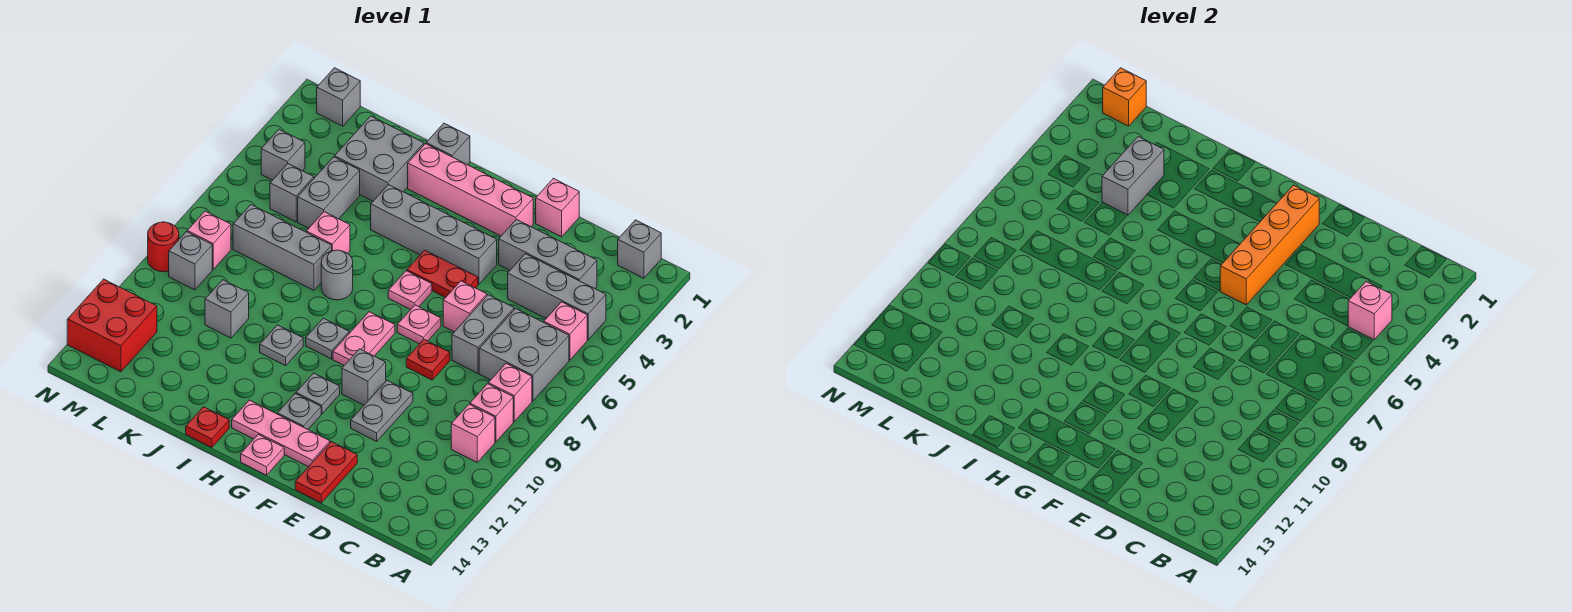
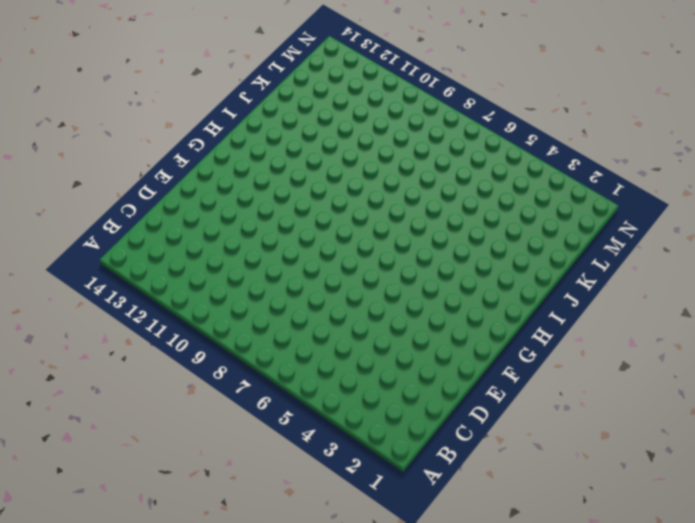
none -> grey brick B1 level 1
none -> grey brick B4:D4 level 1
none -> pink brick B5 level 1
none -> grey brick B6:C7 level 1

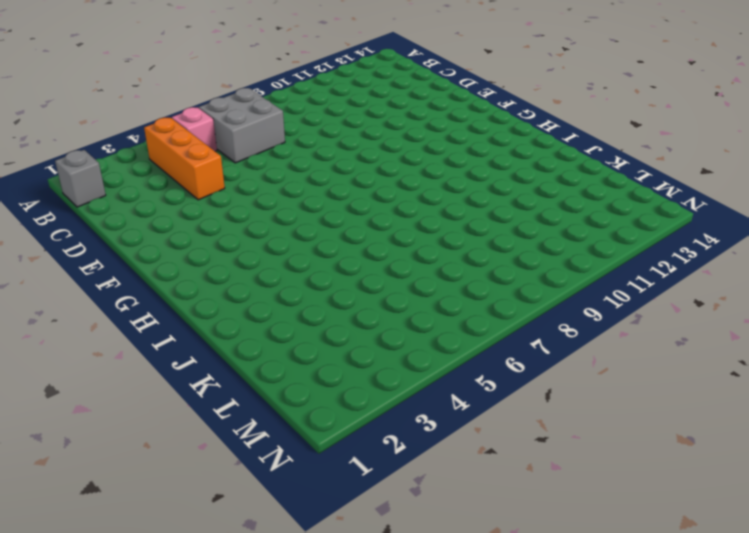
orange brick B4:D4 level 1 -> grey brick B4:D4 level 1
none -> pink brick B8 level 1
none -> pink brick B9 level 1
none -> pink brick B10 level 1
none -> grey brick C3:E3 level 1

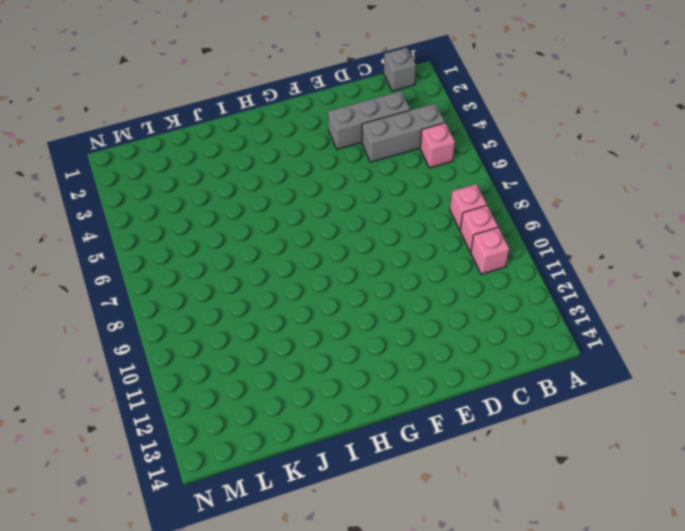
none -> grey brick B6:C7 level 1
none -> grey brick D6:D7 level 1
none -> pink brick E1 level 1
none -> pink brick E6 level 1

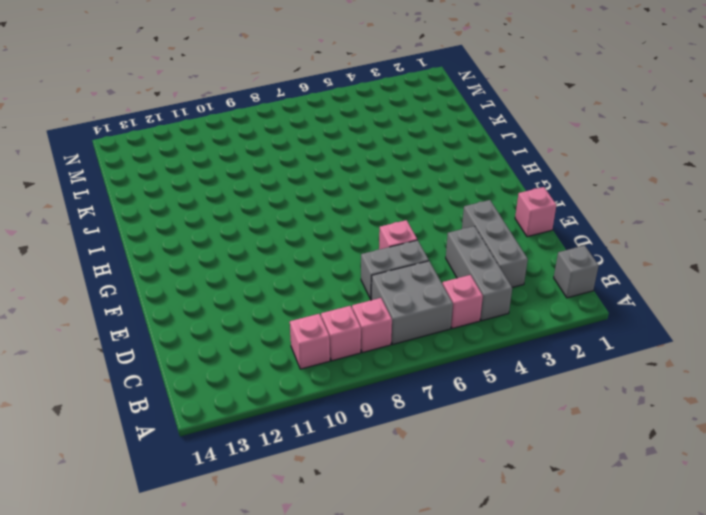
none -> red plate E8 level 1
none -> grey plate E10:E11 level 1
none -> red plate E13:E14 level 1
none -> pink brick F2:I2 level 1

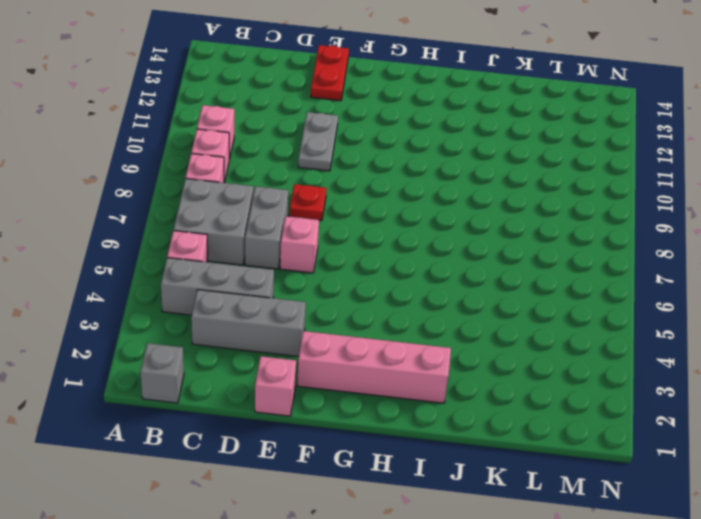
none -> grey brick F4:I4 level 1
none -> red plate F5:G5 level 1
none -> pink plate F7 level 1
none -> grey brick F10 level 1

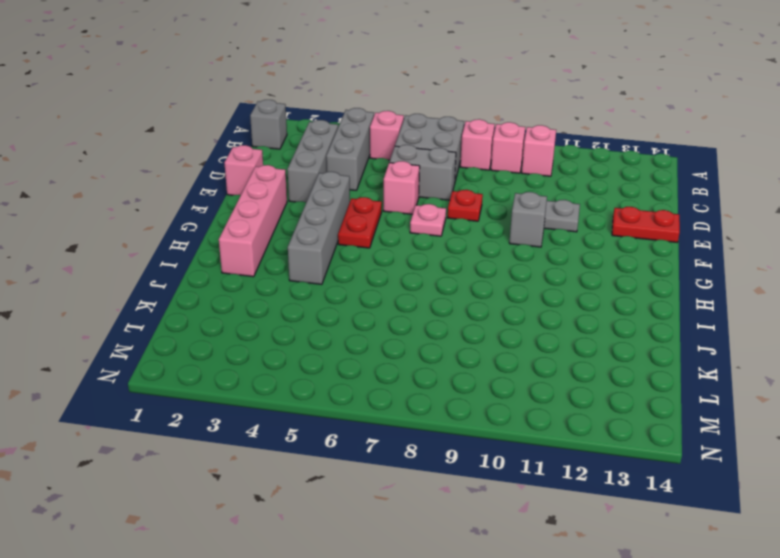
none -> pink plate F13:H13 level 1
none -> pink plate G6 level 1
none -> pink plate G8:G9 level 1
none -> grey plate G11 level 1

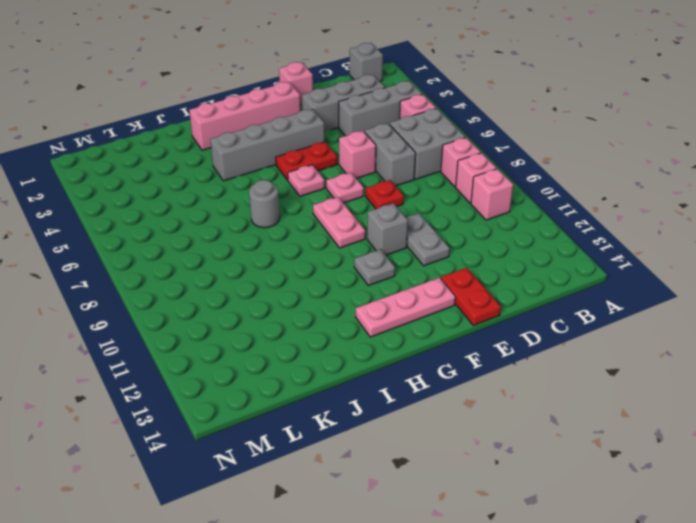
none -> grey plate G12 level 1
none -> pink plate G14 level 1
none -> grey plate H9 level 1
none -> grey brick I1 level 1

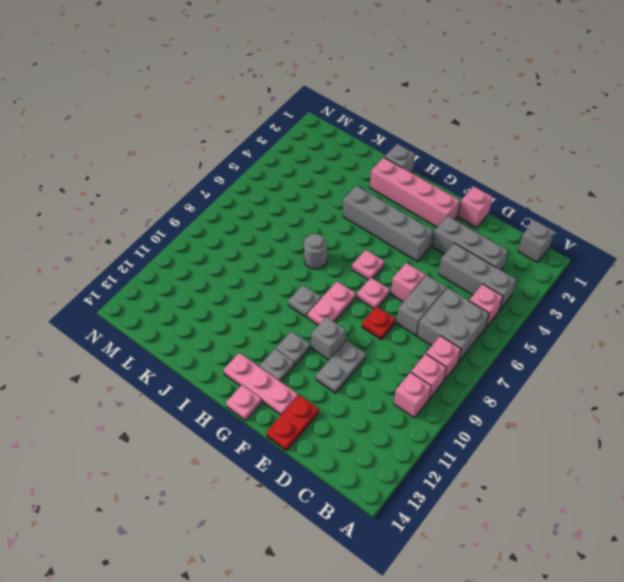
none -> red plate F5:G5 level 1
none -> grey plate I10 level 1
none -> red plate I14 level 1
none -> grey brick J2:K3 level 1

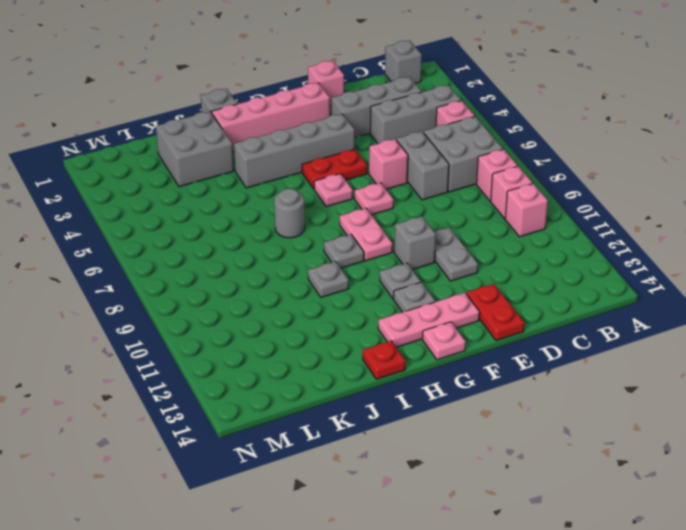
none -> red plate E8 level 1
none -> pink brick J6 level 1
none -> grey brick J7:L7 level 1
none -> grey brick K4:K5 level 1

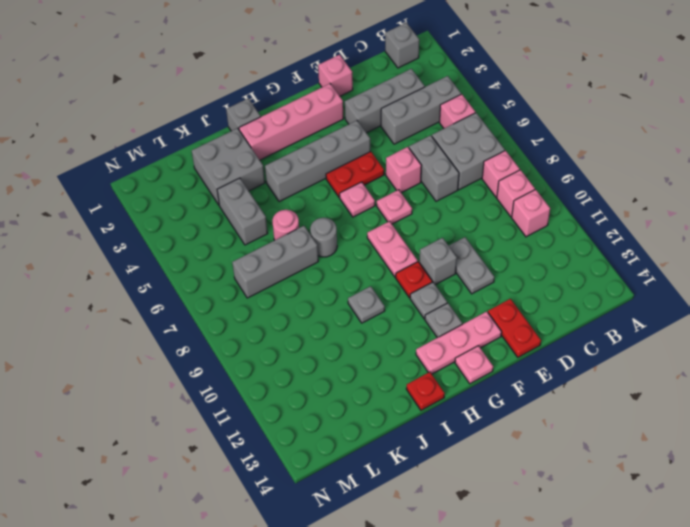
red plate G10 level 1 -> red plate E8 level 1
pink round brick J6 level 1 -> pink brick J6 level 1
none -> grey plate H9 level 1
none -> grey brick K10 level 1
none -> grey brick L5 level 1
none -> grey brick M1 level 1

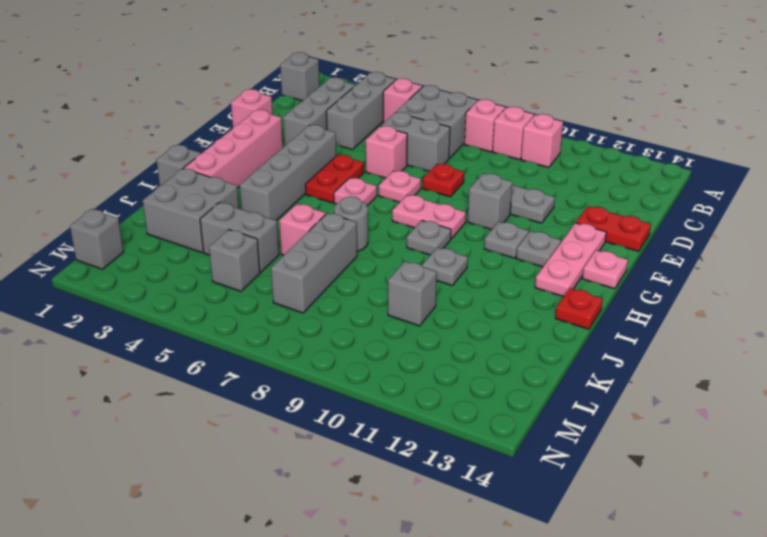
none -> grey brick M4 level 1
none -> pink brick M8 level 1
none -> grey brick M9 level 1
none -> red brick M12:N13 level 1

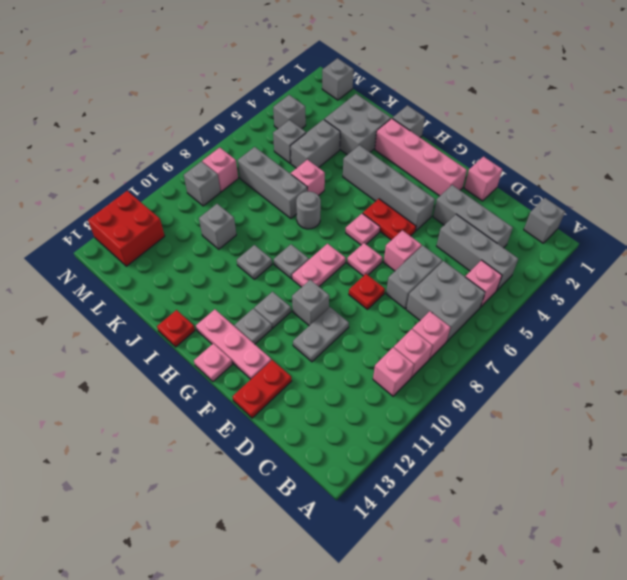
none -> red round brick N9 level 1
none -> pink brick B4 level 2
none -> orange brick F2:F5 level 2
none -> grey brick K3:K4 level 2

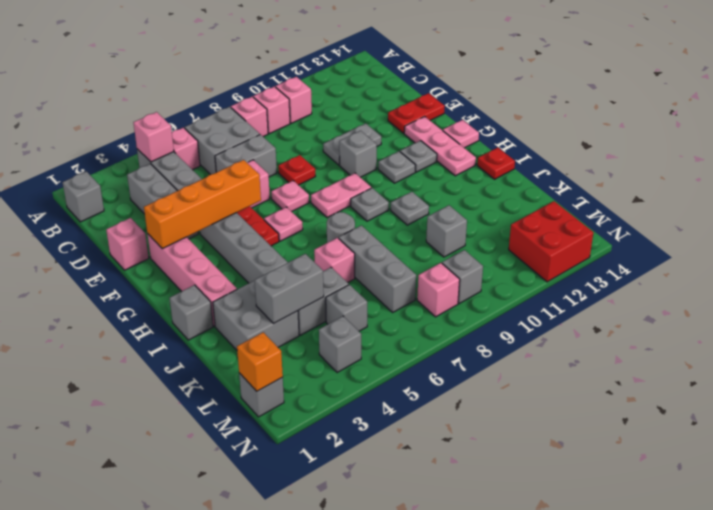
none -> red round brick N9 level 1

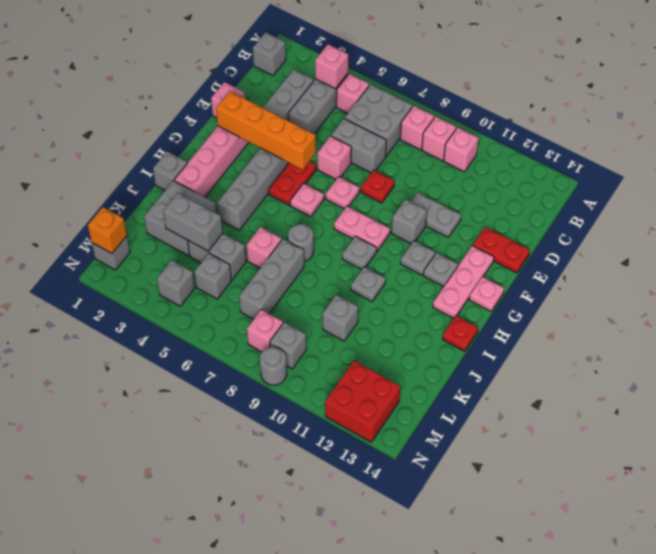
grey round brick N9 level 1 -> red round brick N9 level 1

